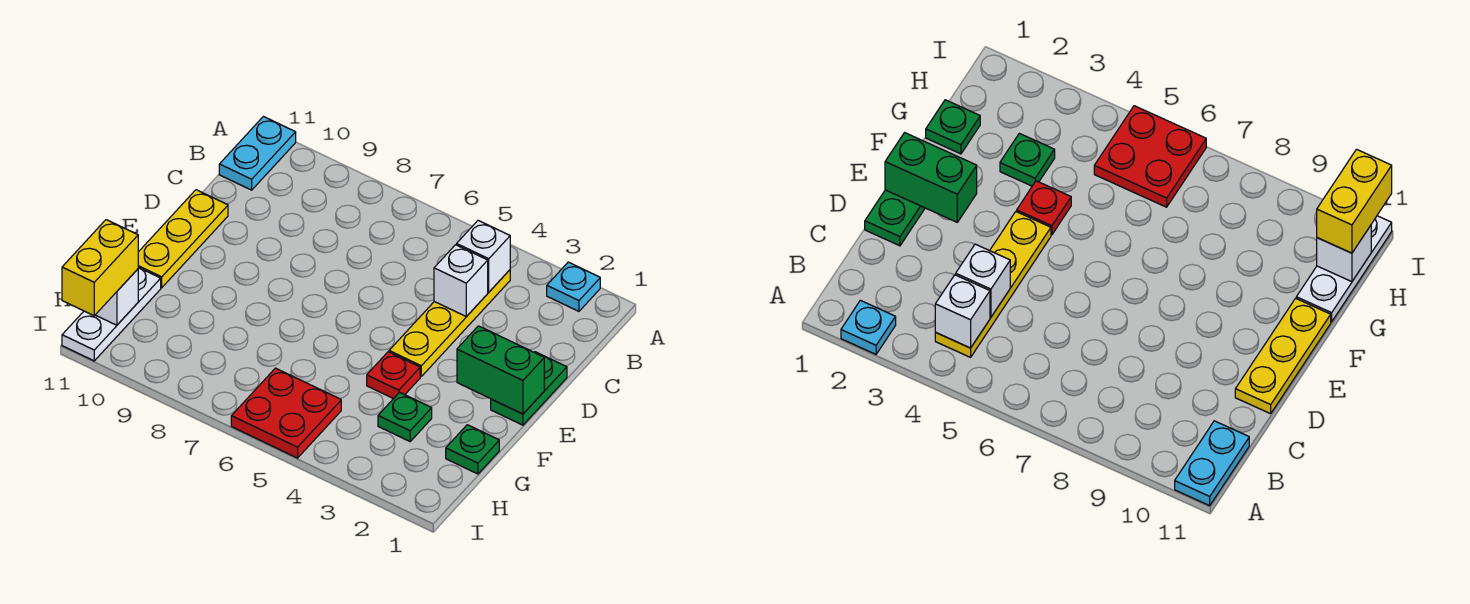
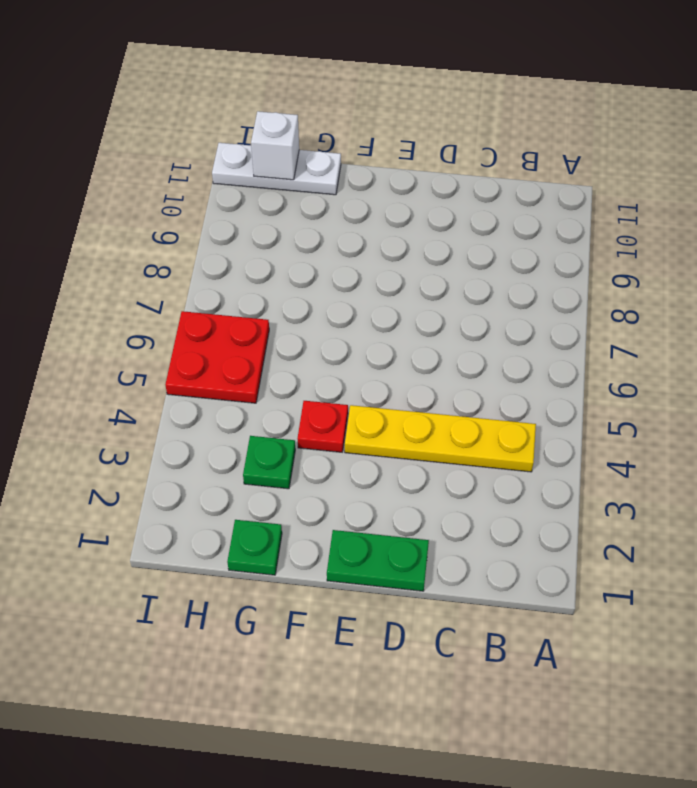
none -> cyan plate A2 level 1
none -> cyan plate A11:B11 level 1
none -> yellow plate D11:F11 level 1

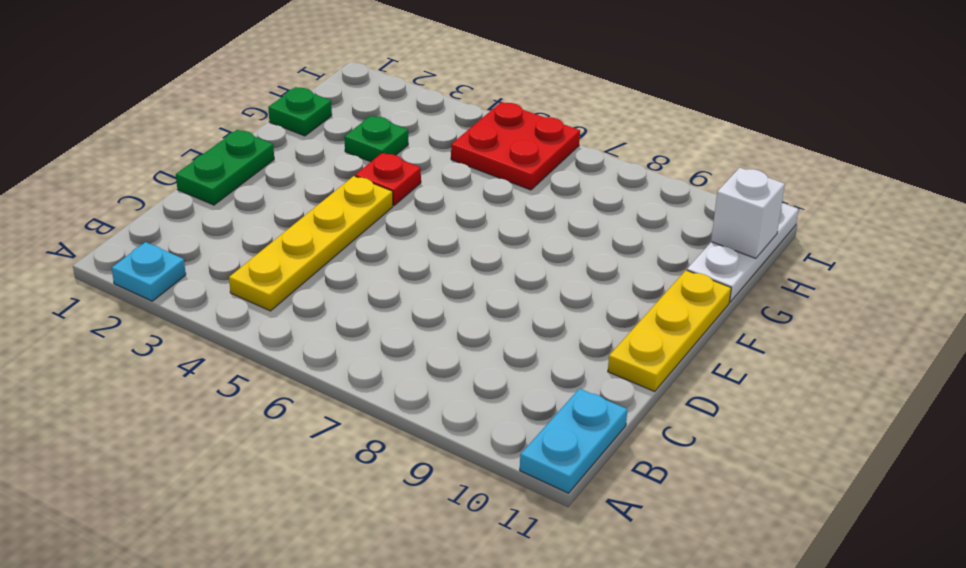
none -> white brick B4 level 2
none -> white brick C4 level 2
none -> green brick E1:E2 level 2

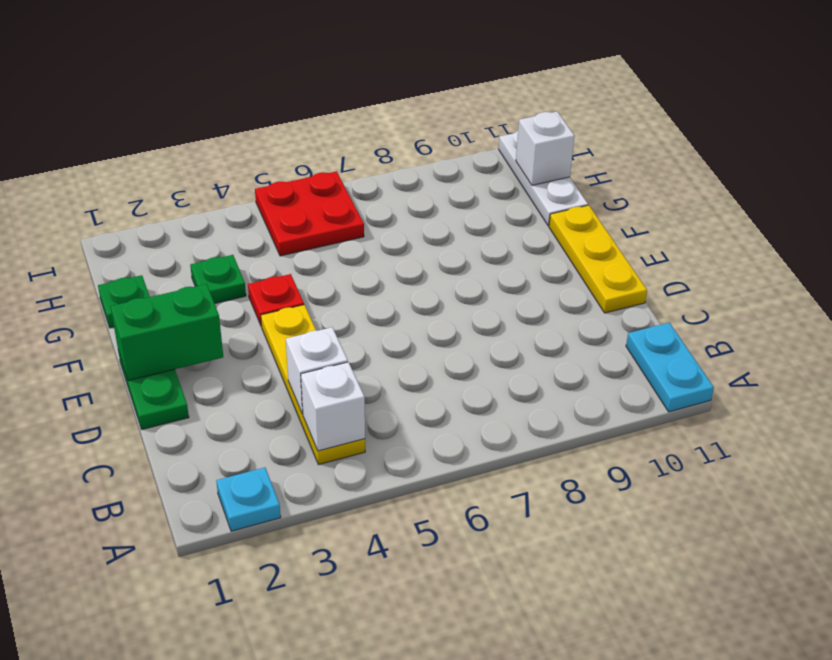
none -> yellow brick H11:I11 level 3

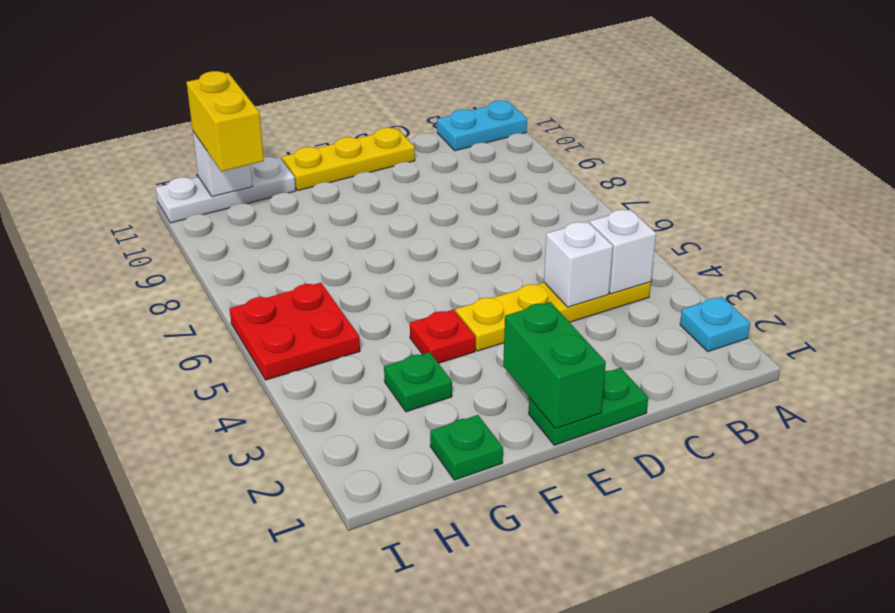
yellow brick H10:H11 level 3 -> yellow brick H11:I11 level 3

